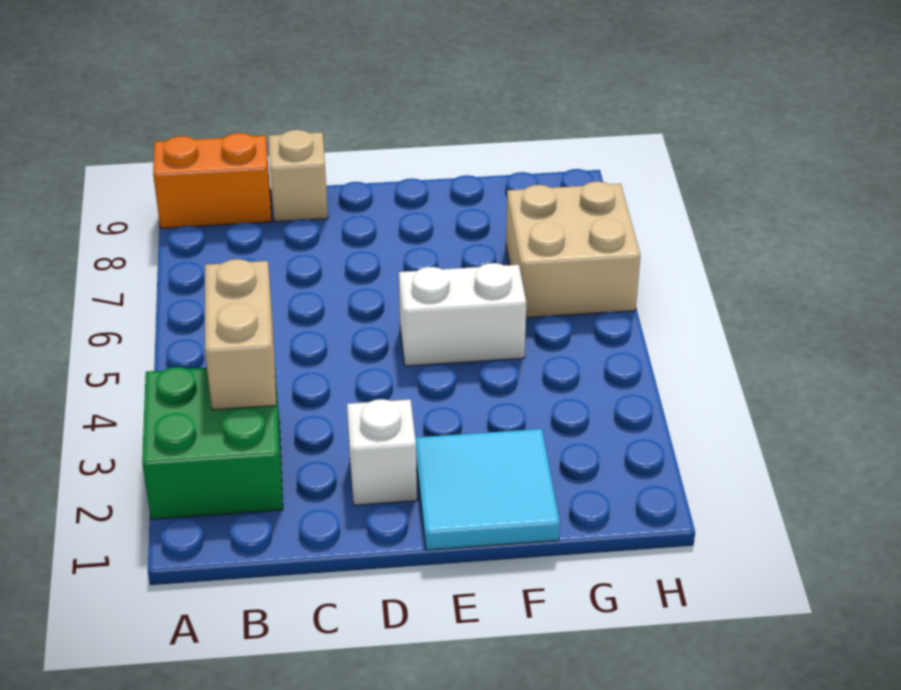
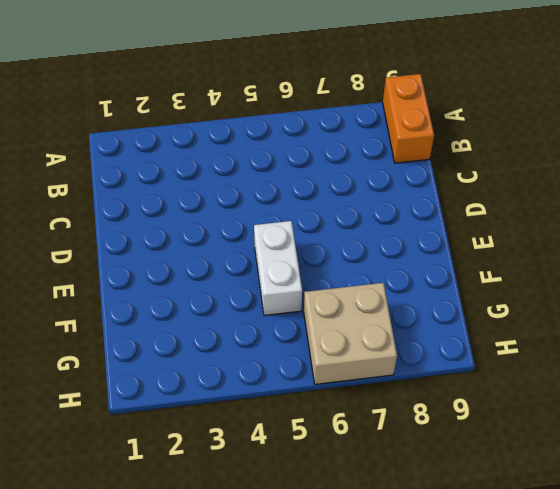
none -> green brick A2:B3 level 1
none -> tan brick C9 level 1

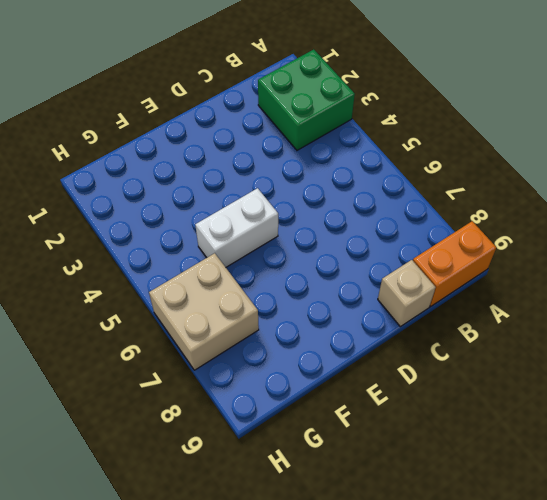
none -> white brick D2 level 1
none -> cyan tile E1:F2 level 1

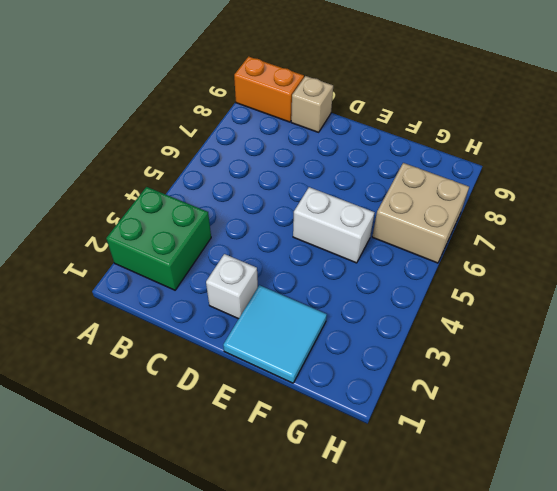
none -> tan brick B3:B4 level 2

